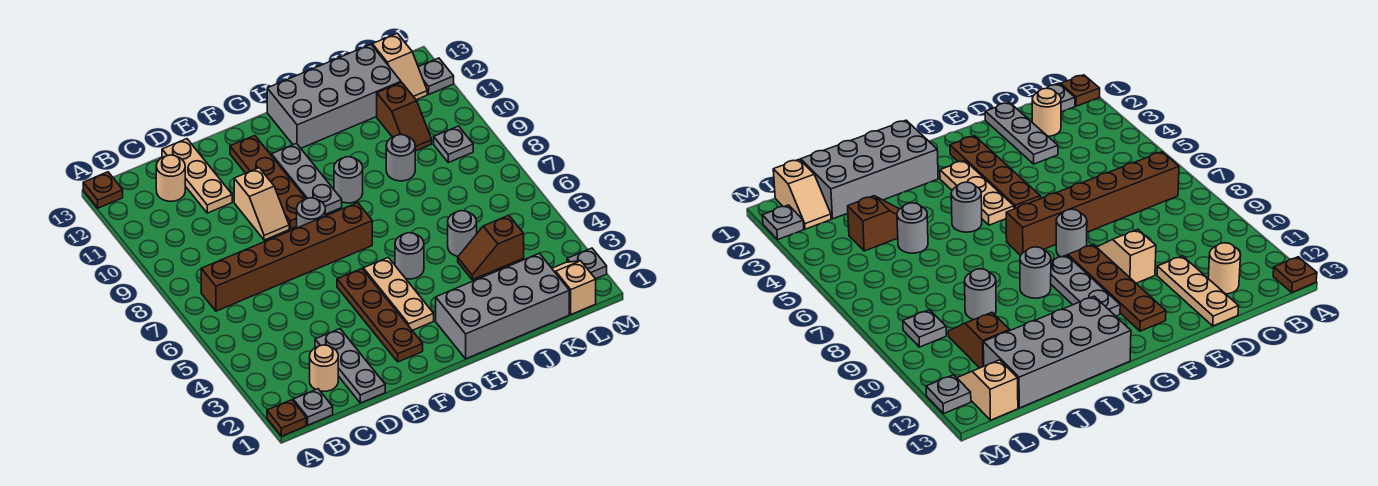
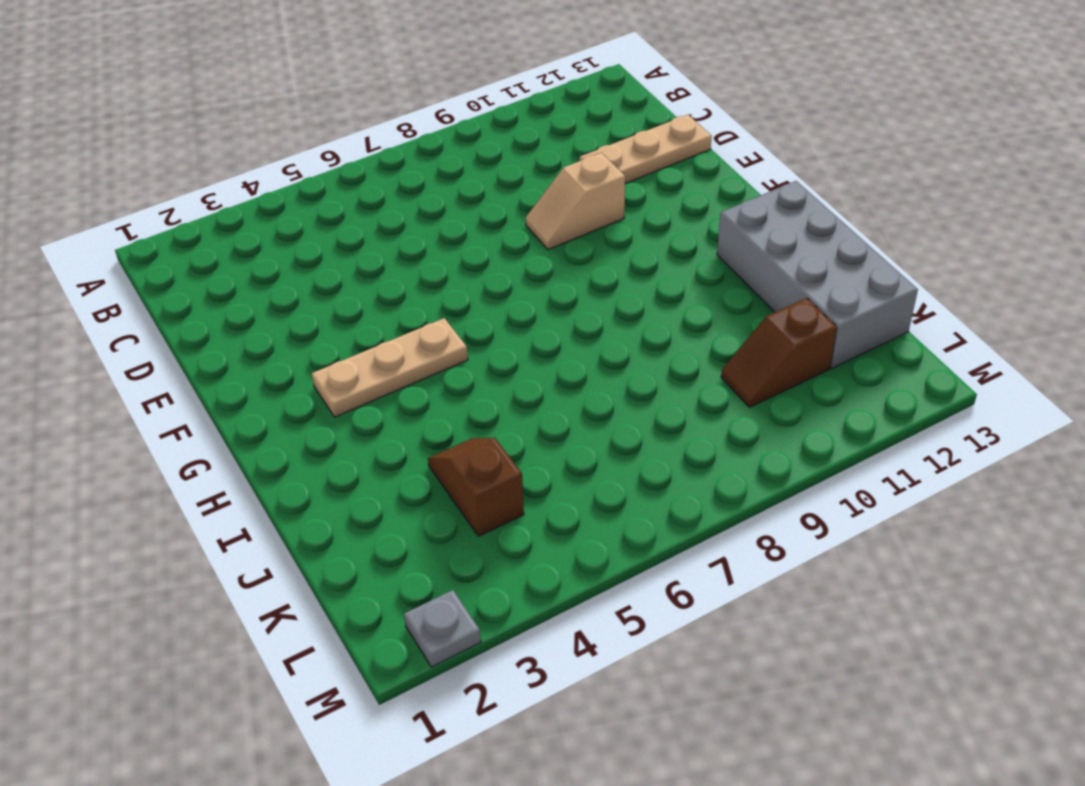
none -> brown plate A1 level 1
none -> brown plate A13 level 1
none -> grey plate B1 level 1

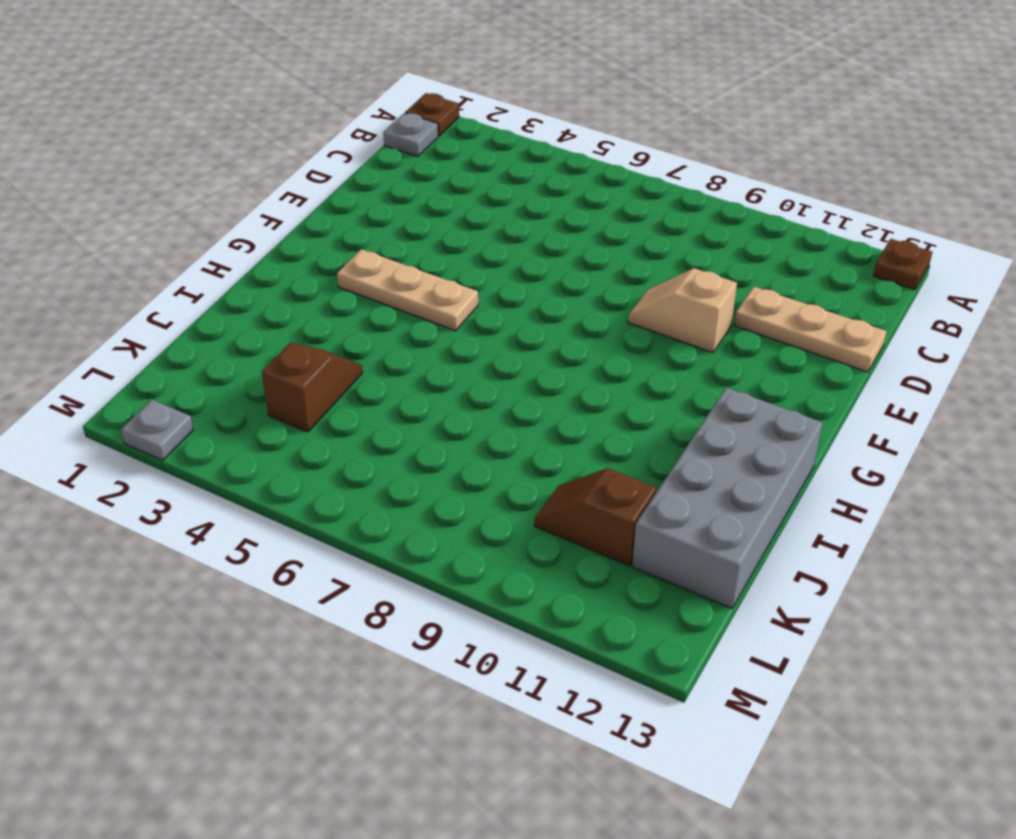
none -> brown brick B7:G7 level 1
none -> tan round brick C2 level 1
none -> tan round brick C12 level 1

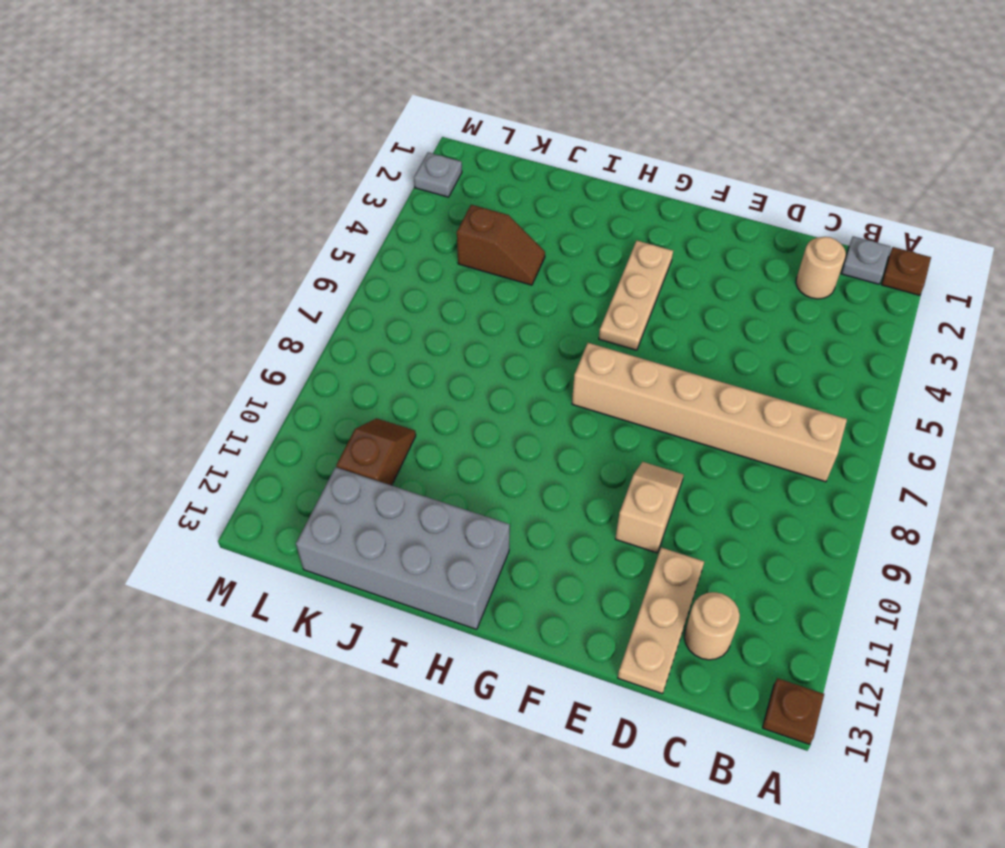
tan brick B7:G7 level 1 -> brown brick B7:G7 level 1
none -> grey plate D1:D3 level 1
none -> brown plate F2:F5 level 1
none -> grey round brick F8 level 1

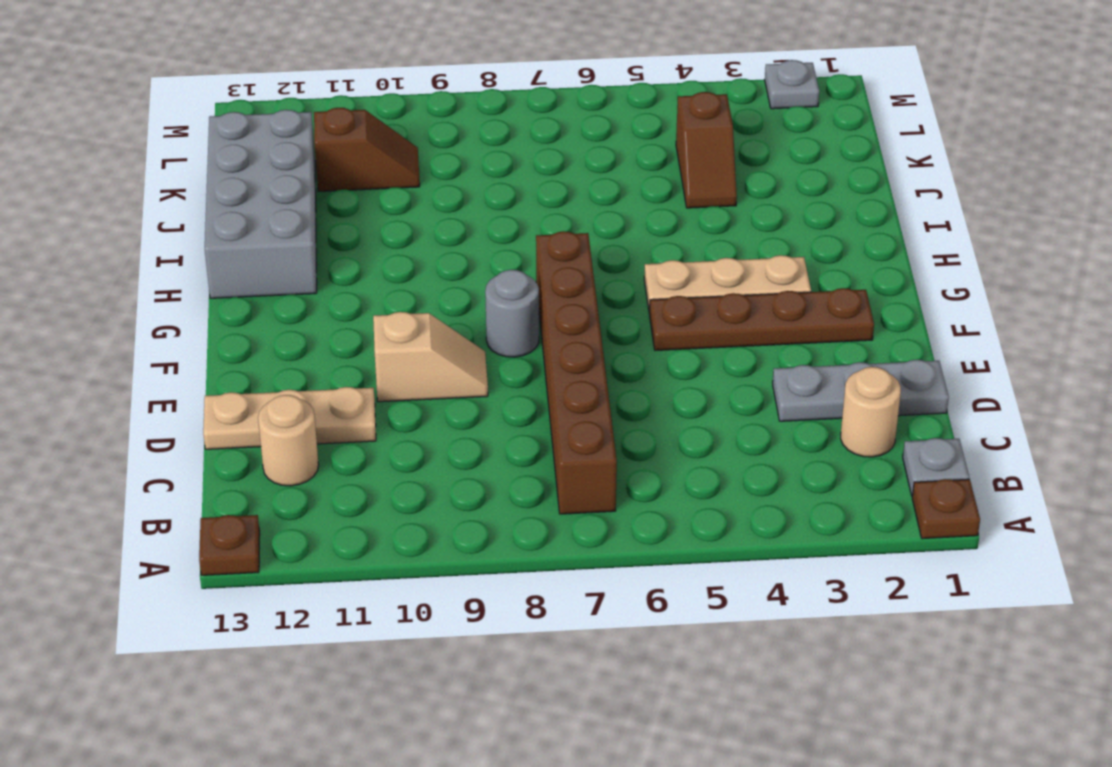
none -> brown plate F9:F12 level 1
none -> grey plate G9:G11 level 1
none -> grey brick H1:K2 level 1

